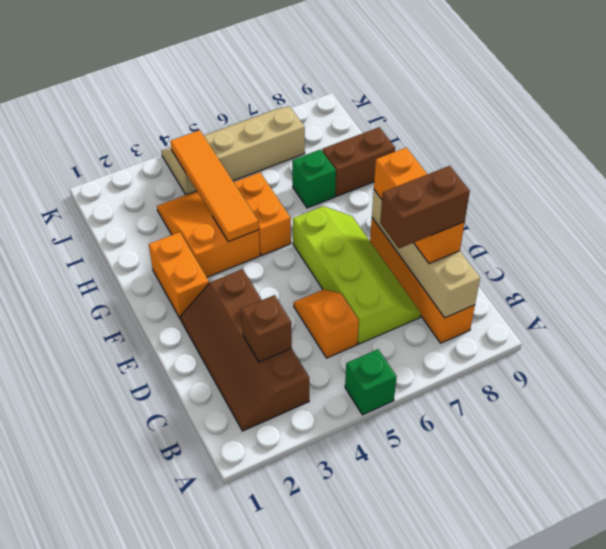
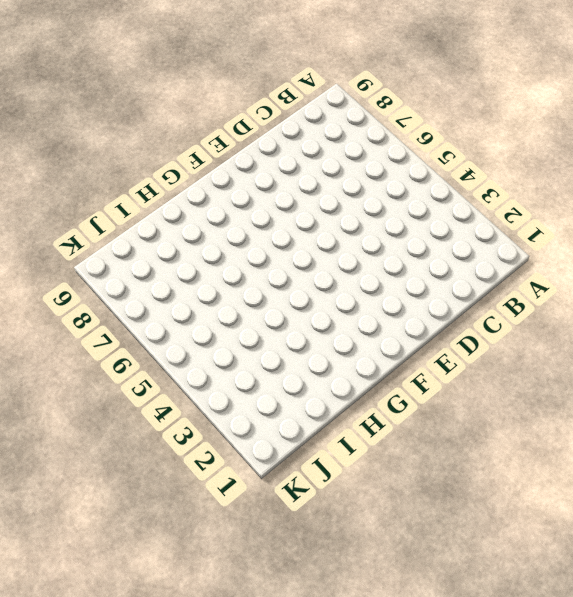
none -> green brick A5 level 1
none -> brown slope B2:E3 level 1 top 3
none -> orange brick B8:E8 level 1

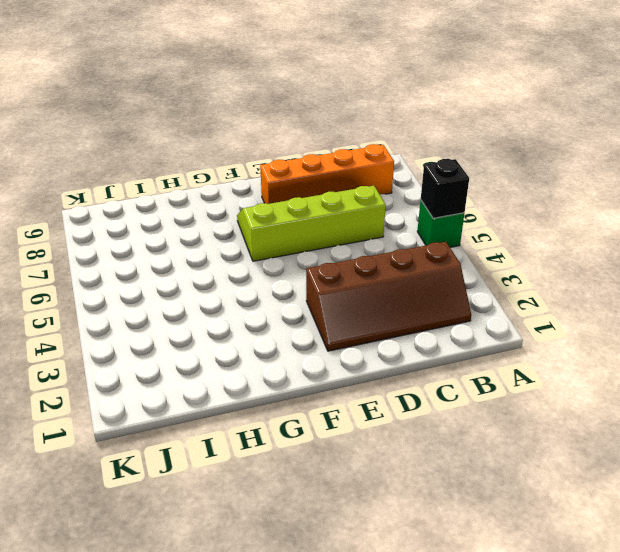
black brick A5 level 2 -> none
none -> orange slope C5:D5 level 1 top C
none -> orange brick F2:G2 level 1
none -> orange slope G3:I4 level 1 top G

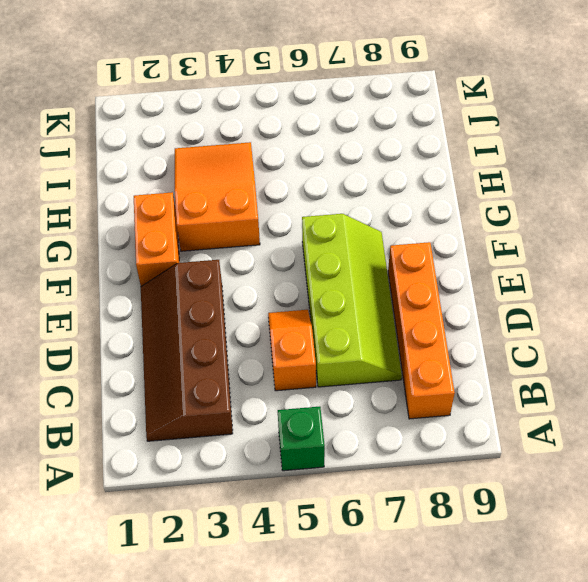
none -> orange brick G5:H5 level 1
none -> green brick H7 level 1
none -> brown brick H8:H9 level 1

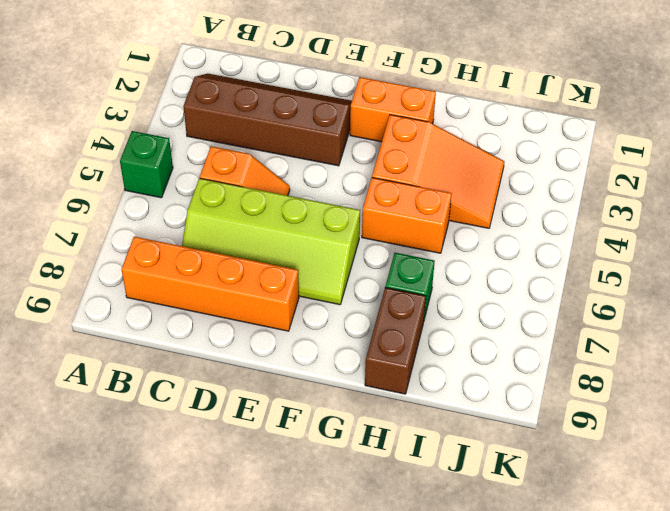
none -> tan slope J4:K7 level 1 top J
none -> tan brick B8:E8 level 2
none -> brown brick C3 level 2

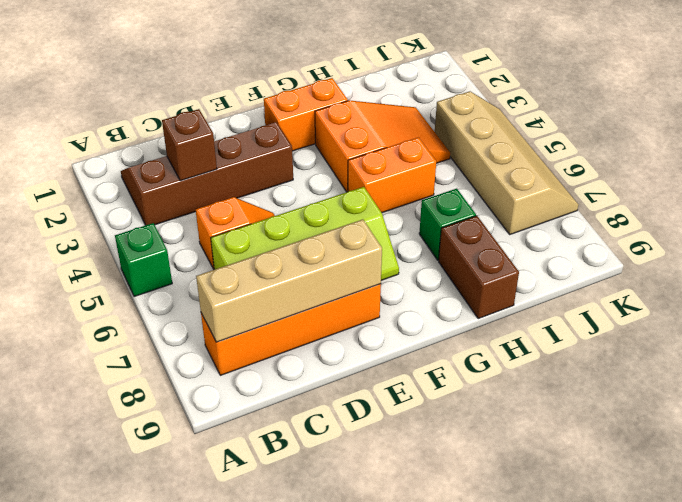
none -> orange tile G4:J4 level 2
none -> orange brick C8:E8 level 3
none -> brown brick C7:C8 level 4

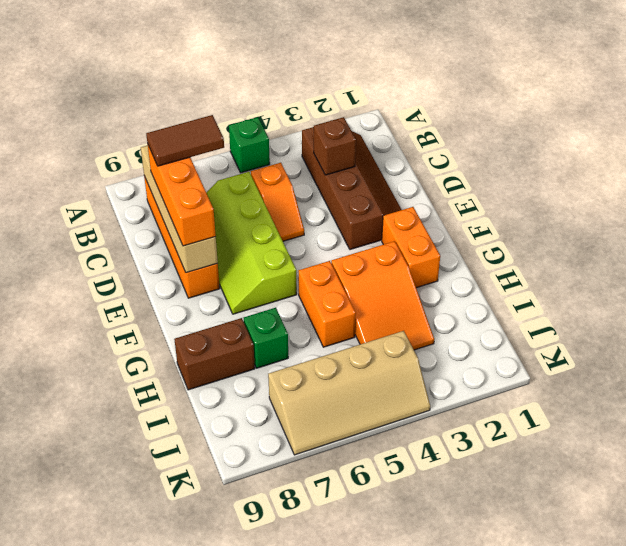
brown tile C7:C8 level 4 -> brown brick C7:C8 level 4
none -> orange tile G4:J4 level 2

